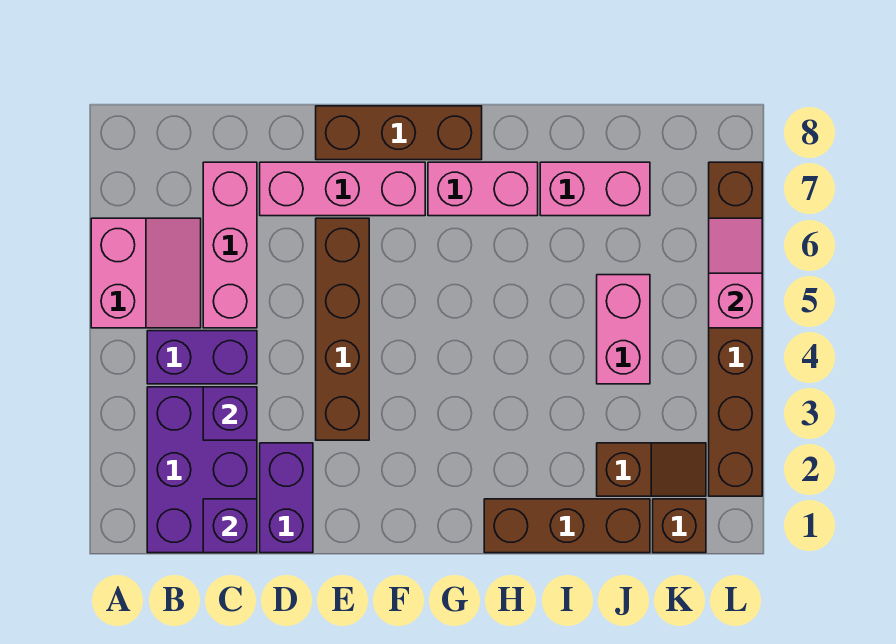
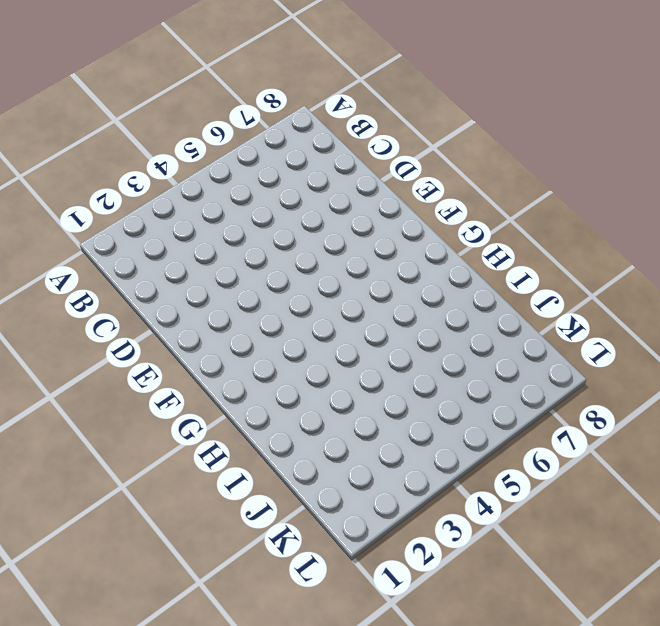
none -> pink slope A5:B6 level 1 top A
none -> purple brick B1:C3 level 1
none -> purple brick B4:C4 level 1

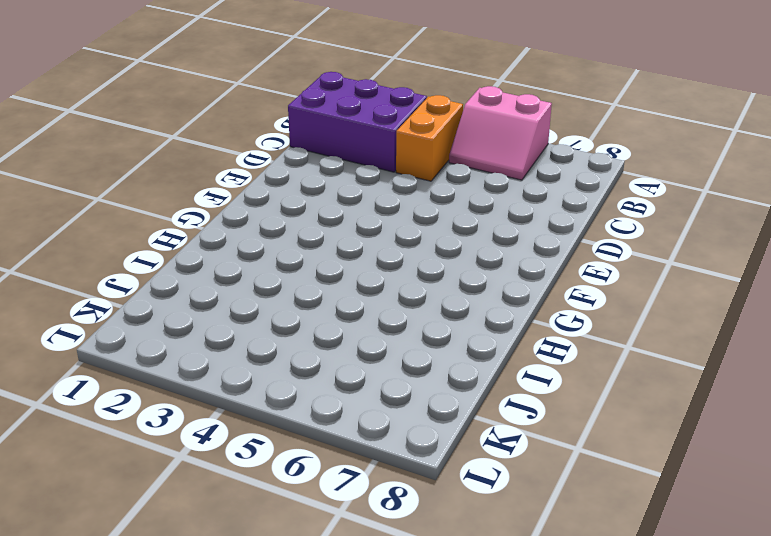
orange brick B4:C4 level 1 -> purple brick B4:C4 level 1
none -> pink brick C5:C7 level 1
none -> purple brick D1:D2 level 1
none -> pink brick D7:F7 level 1

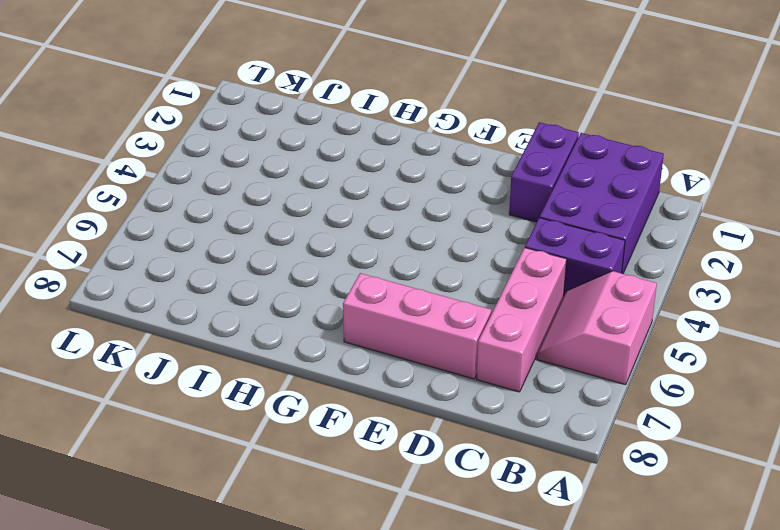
none -> brown brick E3:E6 level 1
none -> brown brick E8:G8 level 1
none -> pink brick G7:H7 level 1

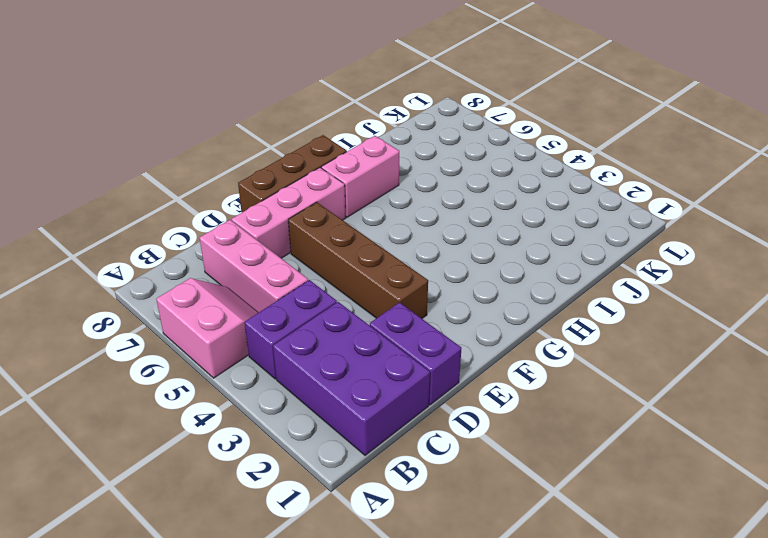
none -> brown brick H1:J1 level 1
none -> pink brick I7:J7 level 1
none -> brown slope J2:K2 level 1 top J

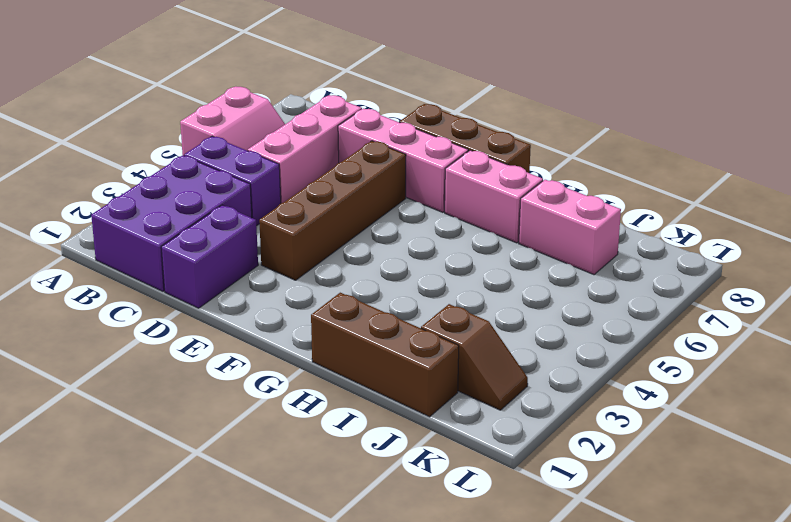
none -> pink brick J4:J5 level 1
none -> brown brick K1 level 1
none -> brown brick L2:L7 level 1

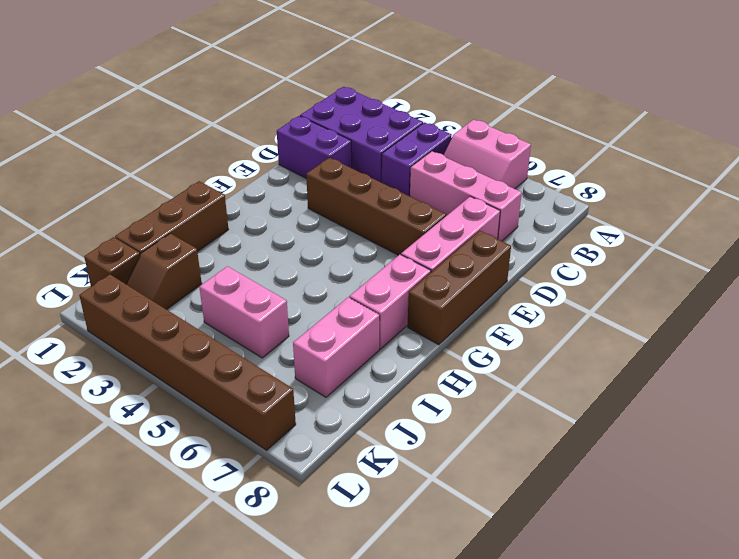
none -> purple brick C1 level 2
none -> purple brick C3 level 2
none -> pink slope L5:L6 level 2 top 5

